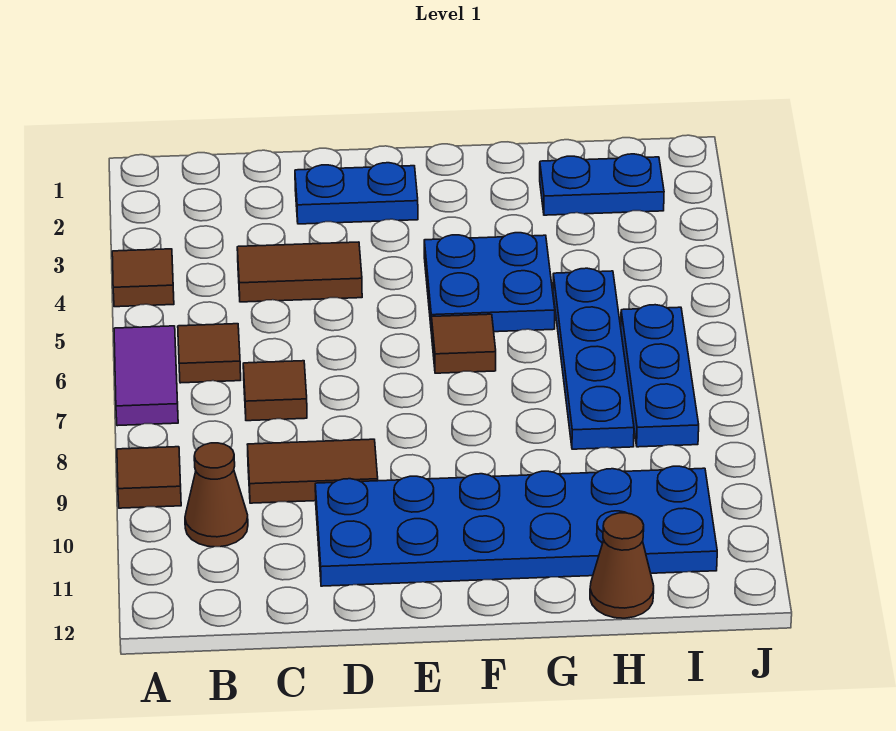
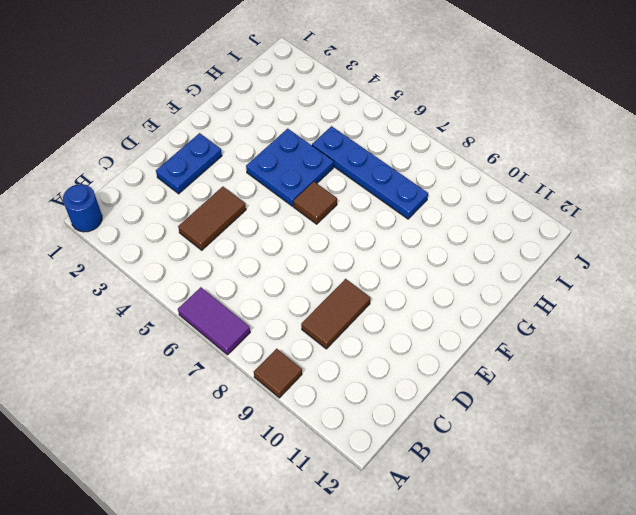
blue round brick A1 level 1 -> none
none -> brown tile A4 level 1
none -> brown tile B6 level 1
none -> brown cone B10 level 1

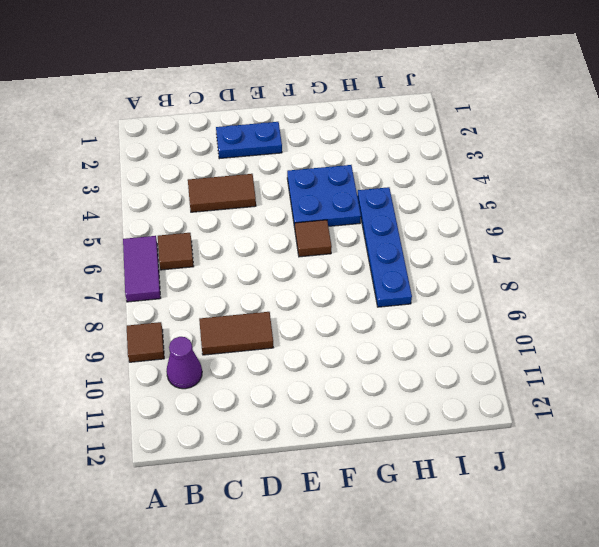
purple cone B10 level 1 -> brown cone B10 level 1
none -> brown tile A4 level 1
none -> brown tile C7 level 1
none -> blue plate D10:I11 level 1

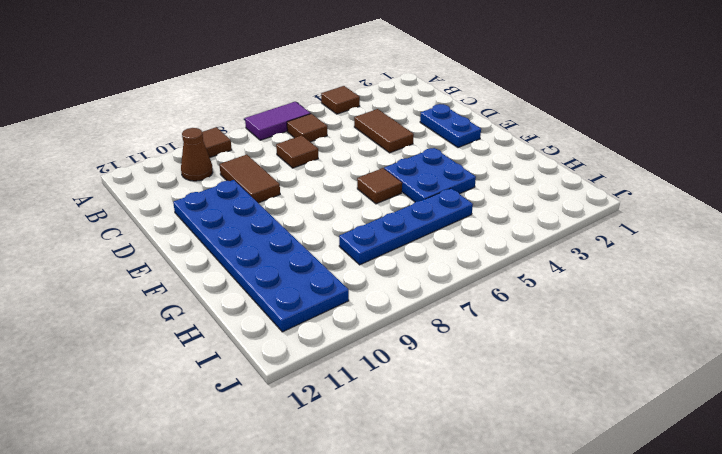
none -> blue plate H2:I2 level 1
none -> brown cone H12 level 1
none -> blue plate I6:I8 level 1

